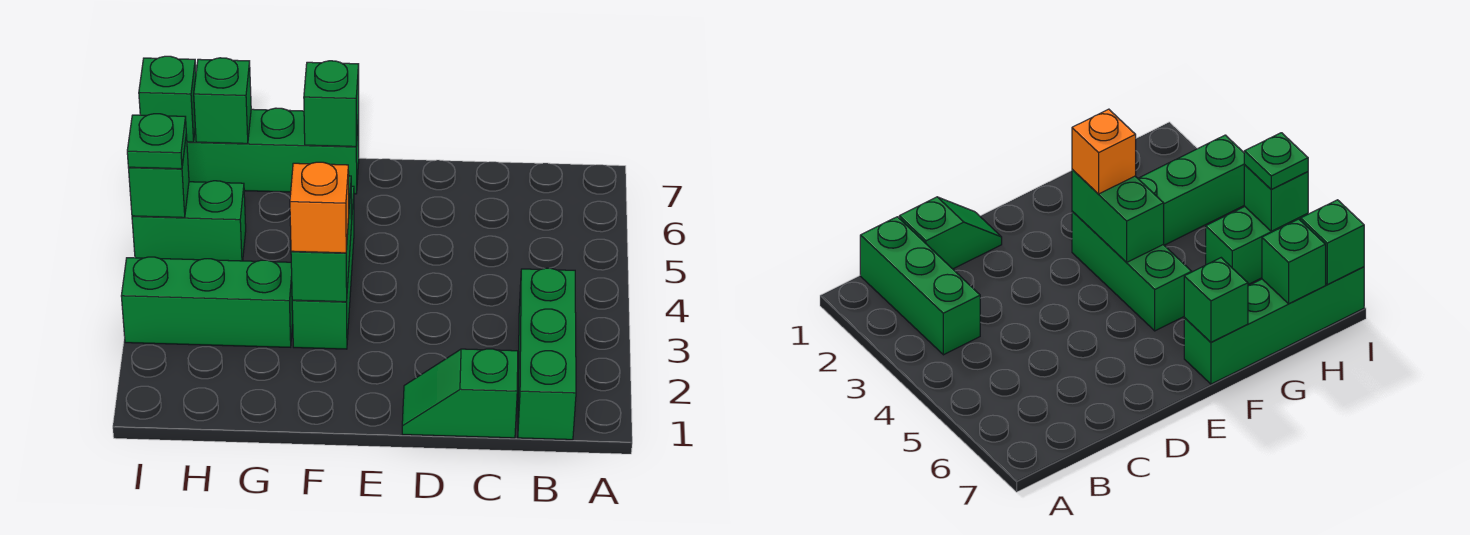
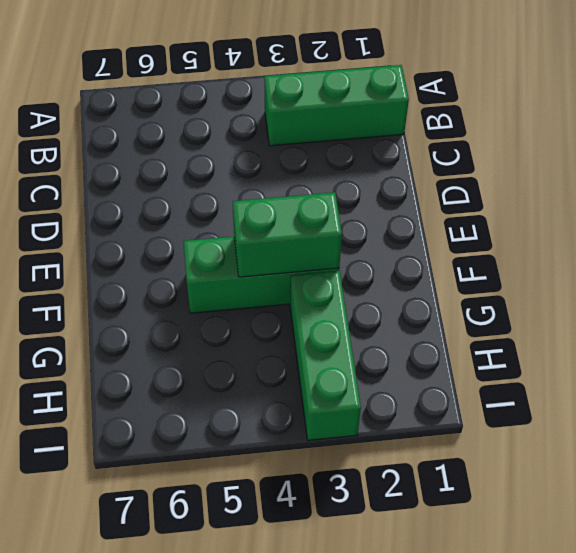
none -> green slope C1:D1 level 1 top C
none -> green brick F7:I7 level 1
none -> green brick H5:I5 level 1

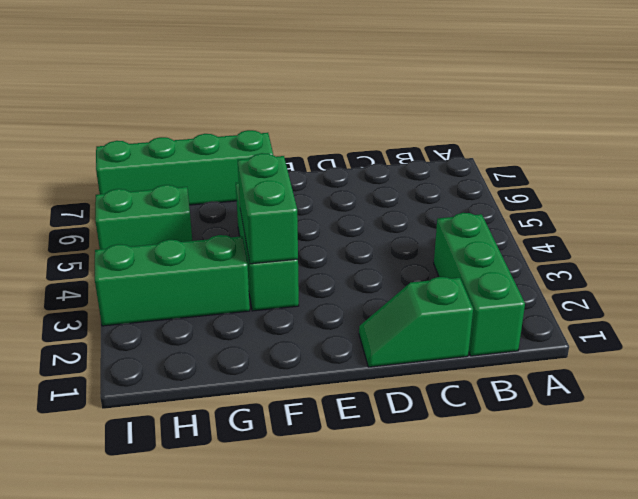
none -> green brick F7 level 2
none -> green brick H7 level 2
none -> green brick I5 level 2

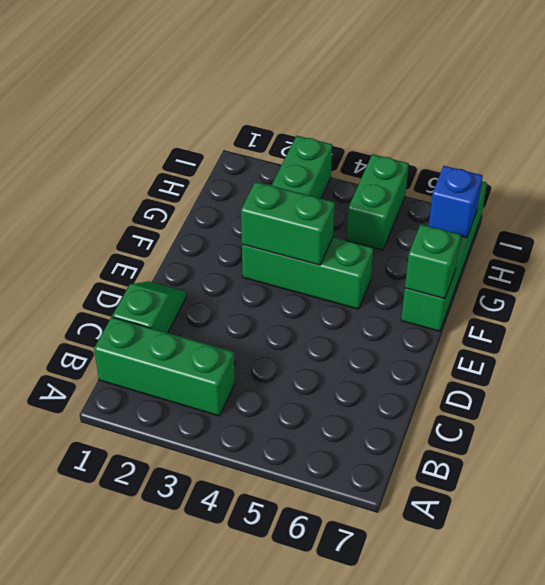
blue brick H7 level 2 -> green brick H7 level 2
none -> green brick I5 level 2
none -> green brick I7 level 2
none -> orange brick F3 level 3

